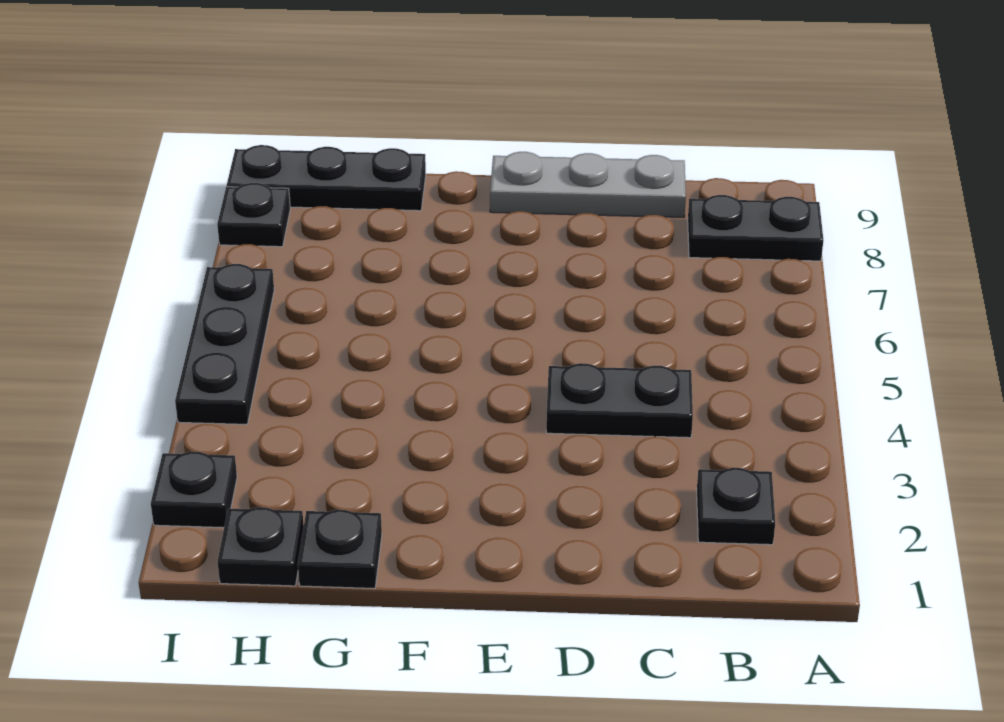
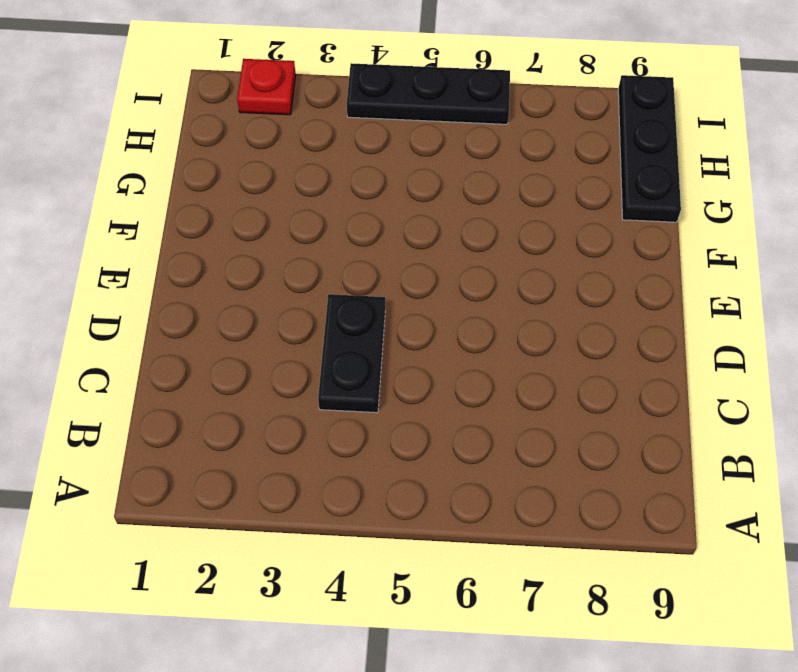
red plate I2 level 1 -> black plate I2 level 1
none -> black plate A8:B8 level 1
none -> black plate B2 level 1

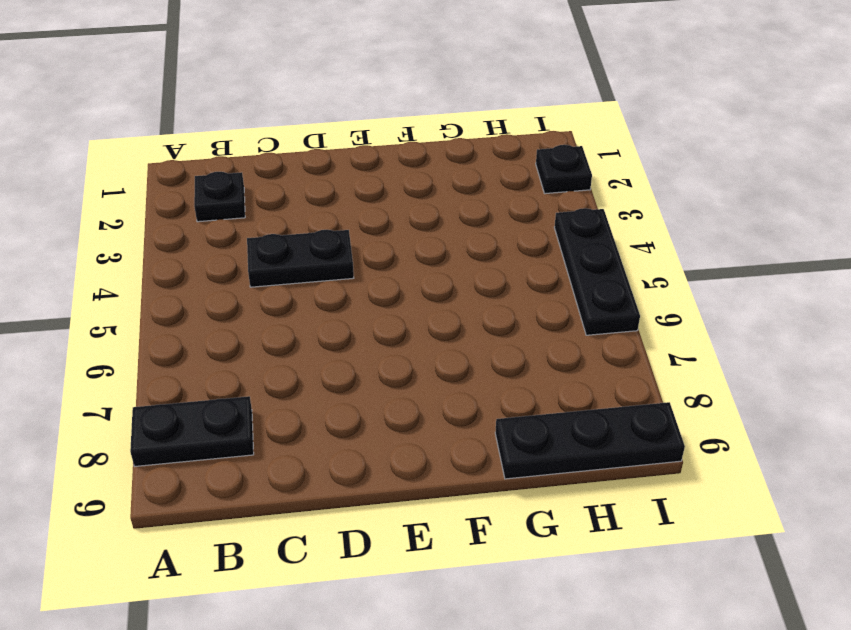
none -> grey plate C9:E9 level 1
none -> black plate G1 level 1

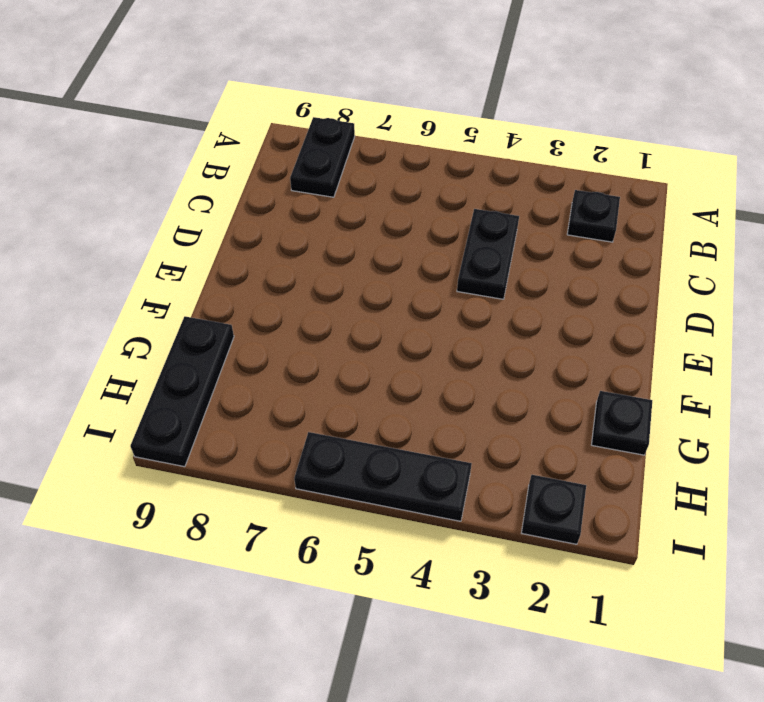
none -> grey plate C9:E9 level 1
none -> black plate H1 level 1

